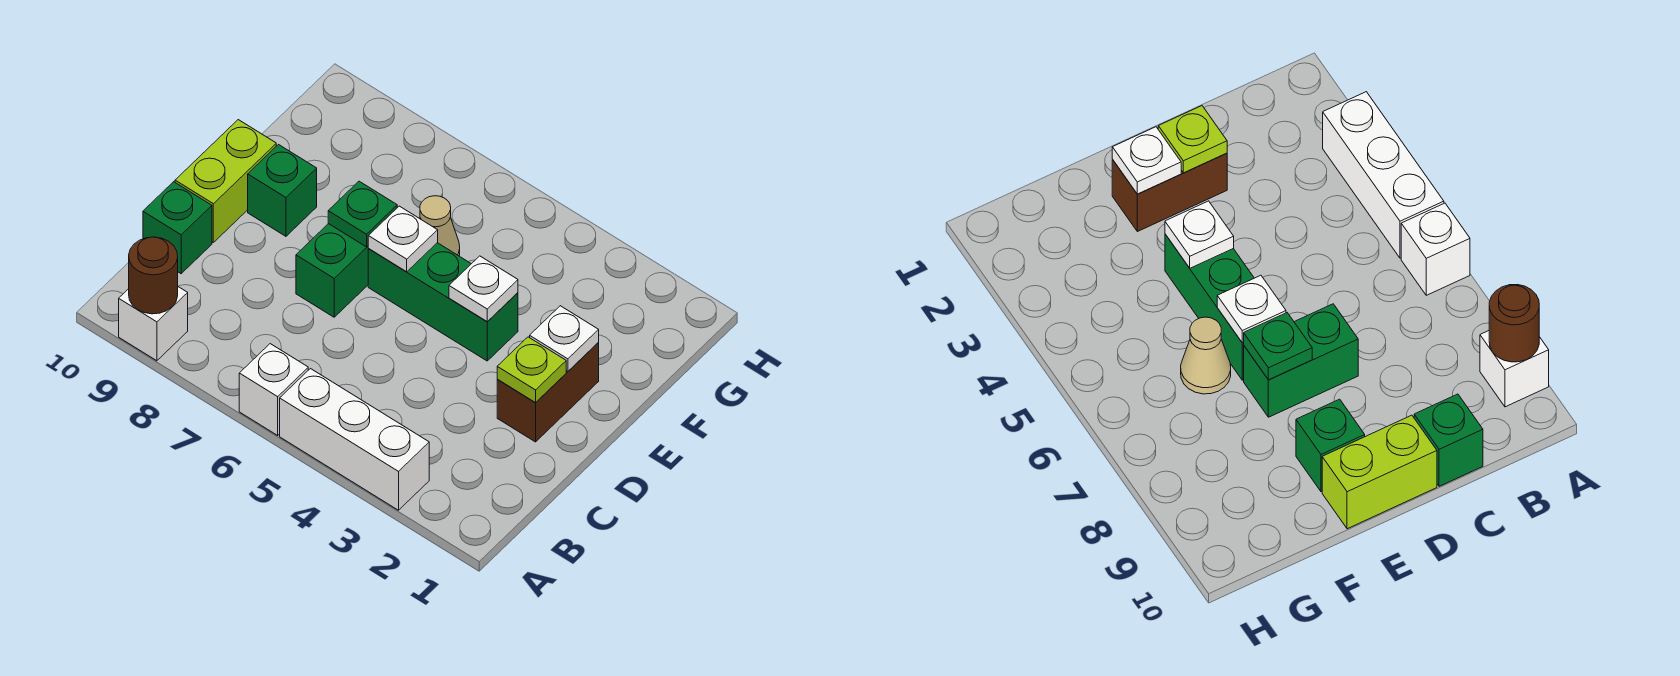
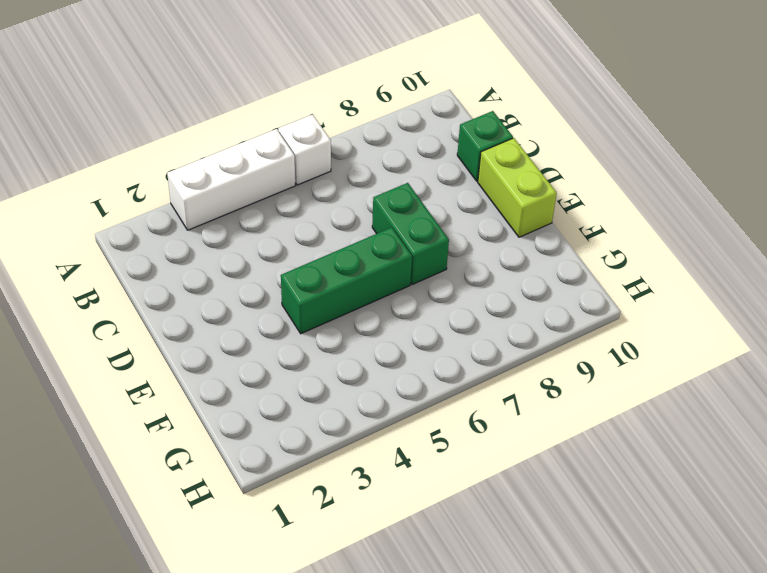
none -> white brick A9 level 1
none -> brown brick D2:E2 level 1
none -> green brick E9 level 1

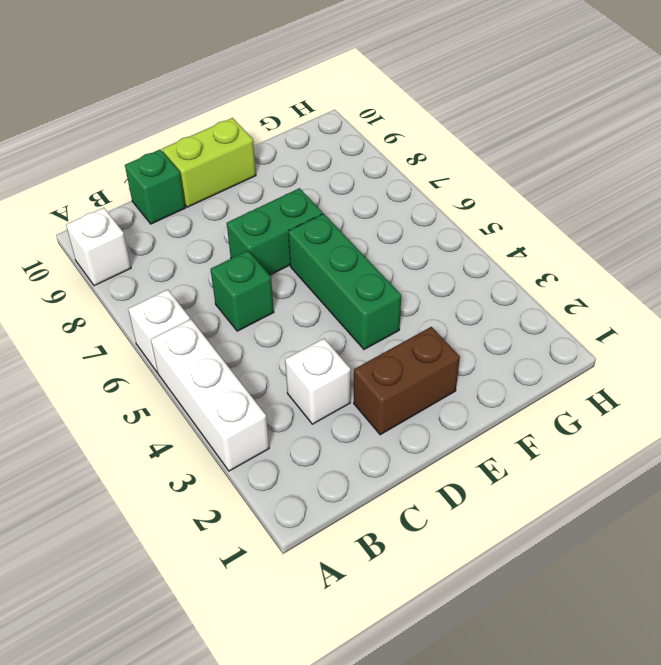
white brick C3 level 1 -> none
green brick C6 level 1 -> green brick E9 level 1
none -> tan cone F6 level 1
none -> brown round brick A9 level 2
none -> lime plate D2 level 2

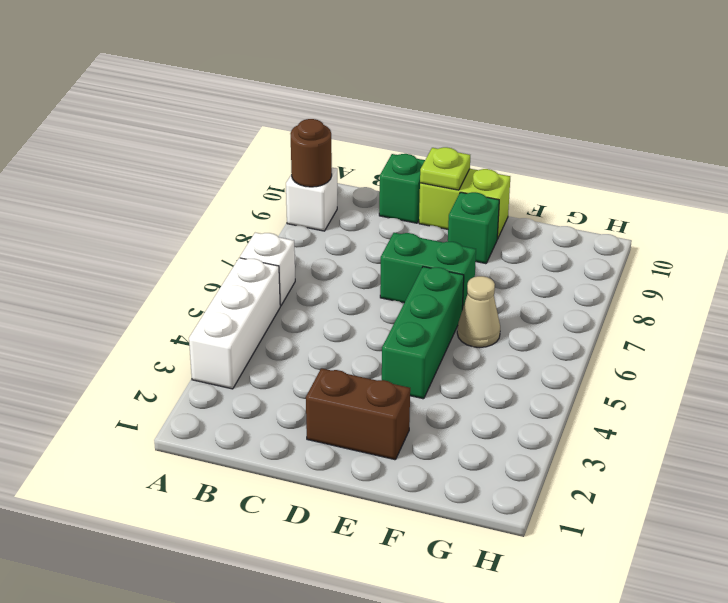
lime plate D10 level 2 -> lime plate D2 level 2
none -> white plate E2 level 2
none -> white plate E4 level 2
none -> white plate E6 level 2

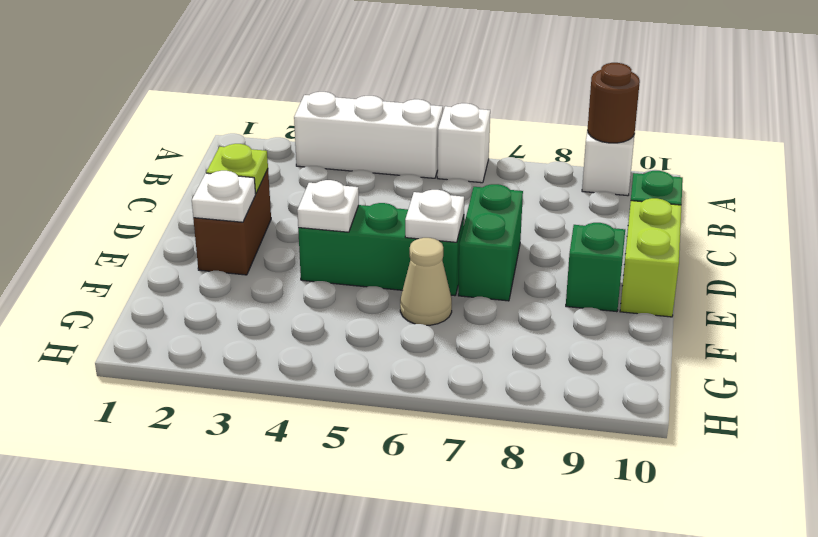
none -> green plate E7 level 2

